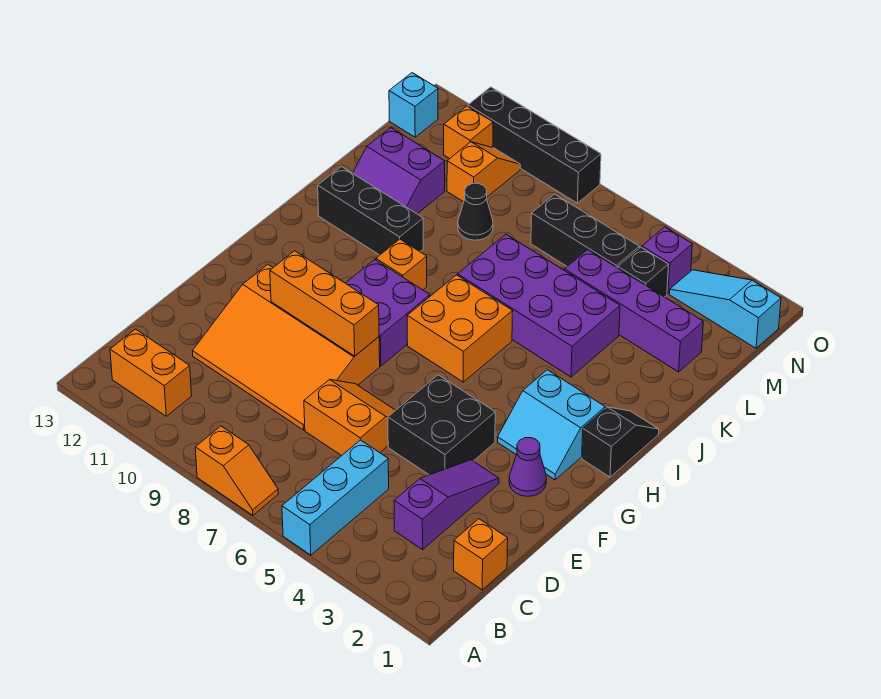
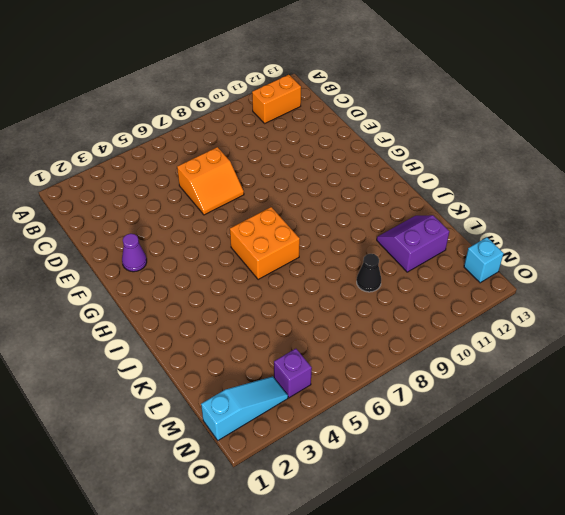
none -> cyan brick A5:C5 level 1
none -> orange slope A7:A8 level 1 top 8
none -> orange brick C1 level 1

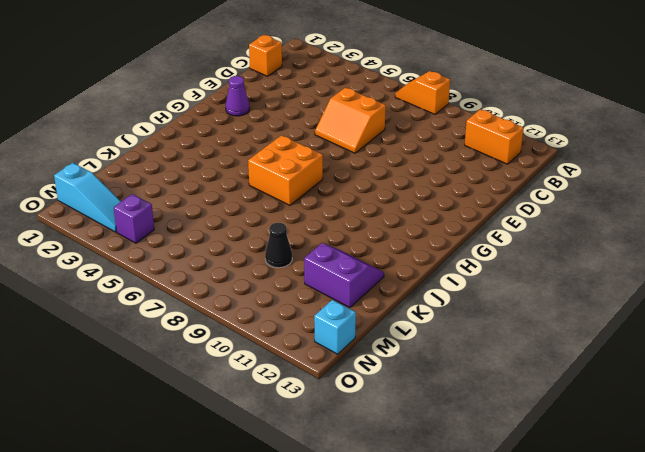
none -> cyan brick A5:C5 level 1
none -> purple slope C3:E3 level 1 top C
none -> orange slope D8:F11 level 1 top F

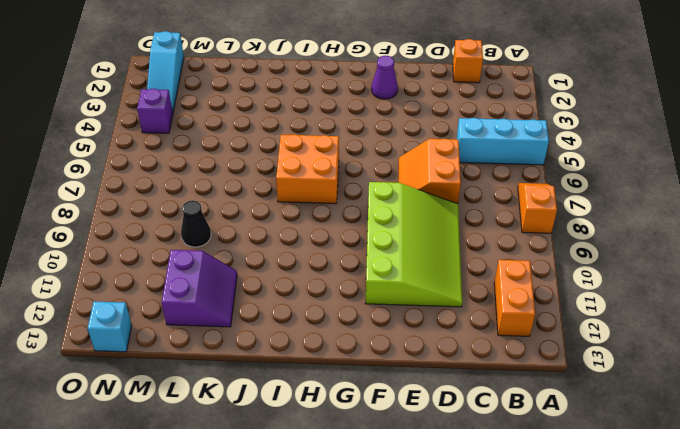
lime slope D8:F11 level 1 top F -> orange slope D8:F11 level 1 top F
none -> purple slope C3:E3 level 1 top C
none -> black brick E4:F5 level 1
none -> cyan slope G2:H3 level 1 top H

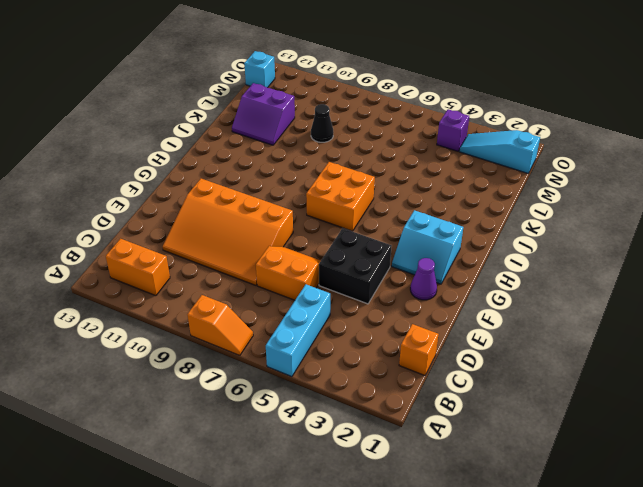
none -> purple slope C3:E3 level 1 top C
none -> purple brick G8:H9 level 1
none -> black slope H1:I1 level 1 top H

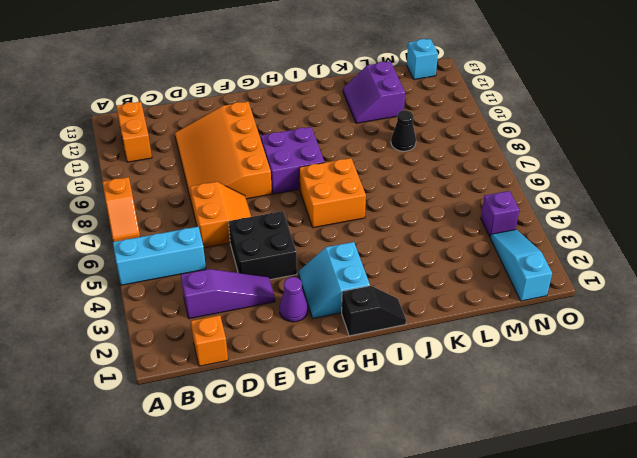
none -> orange brick I9 level 1
none -> purple brick J4:K7 level 1
none -> black brick J10:J12 level 1

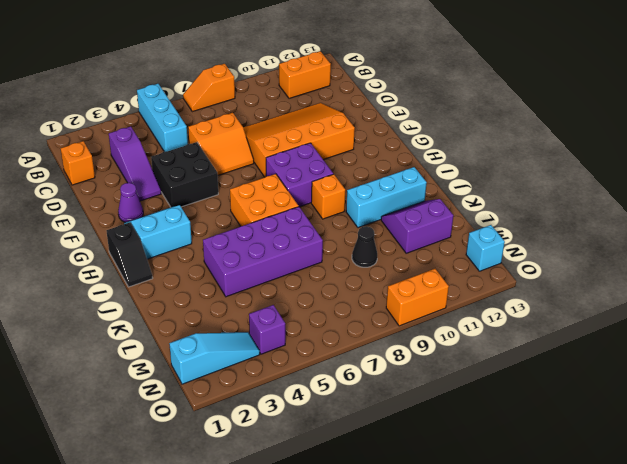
cyan brick J10:J12 level 1 -> black brick J10:J12 level 1
orange brick O9:O10 level 1 -> black brick O8:O11 level 1
none -> purple brick L2:L5 level 1
none -> black brick M4 level 1
none -> black brick M5:M7 level 1

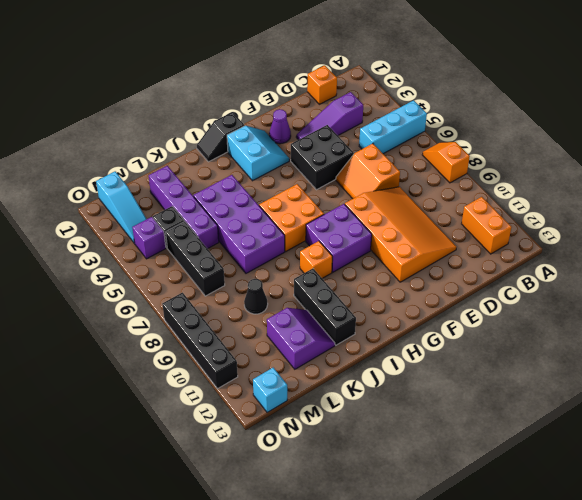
none -> orange slope M10:N10 level 1 top M
none -> orange brick N11 level 1
none -> orange brick F8:F10 level 2

